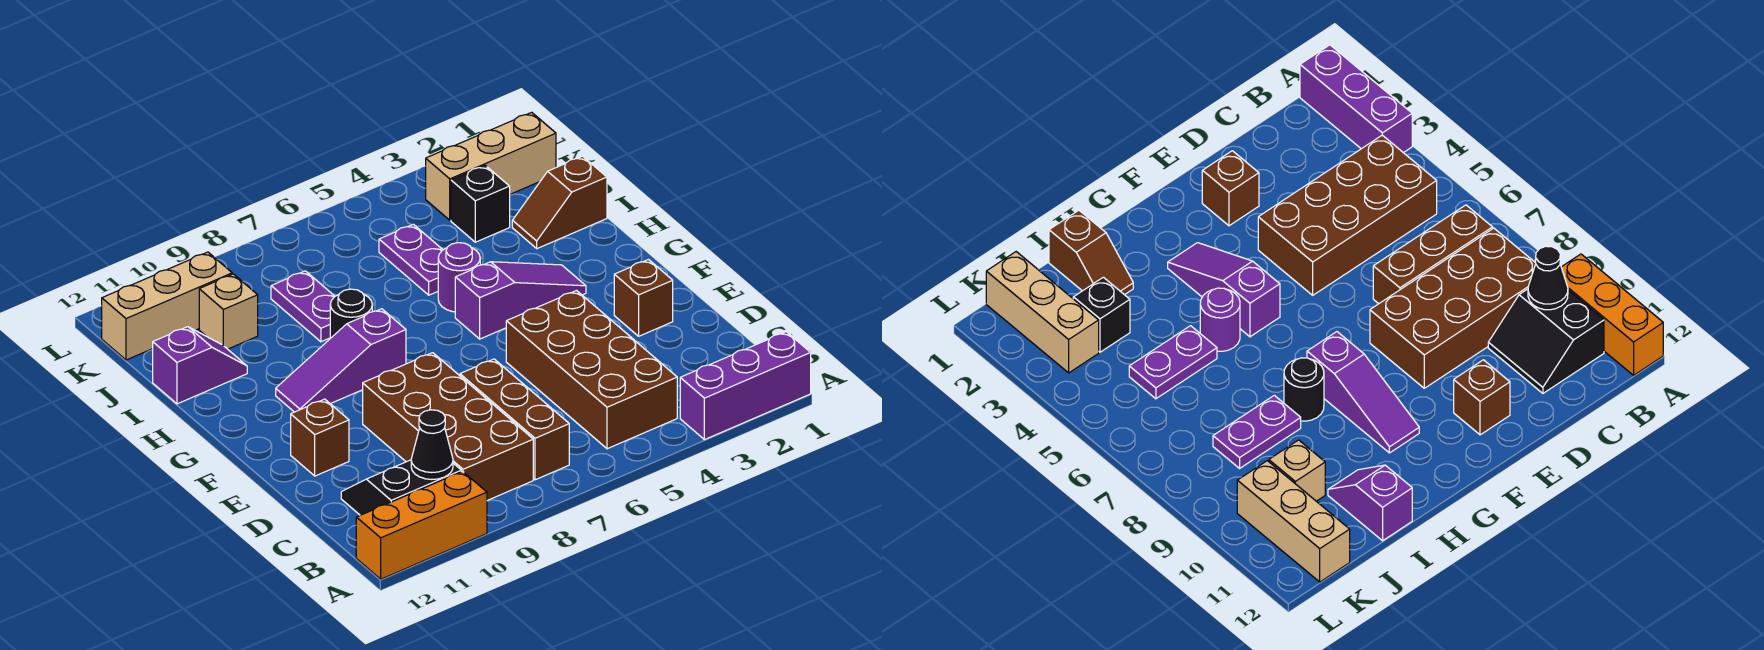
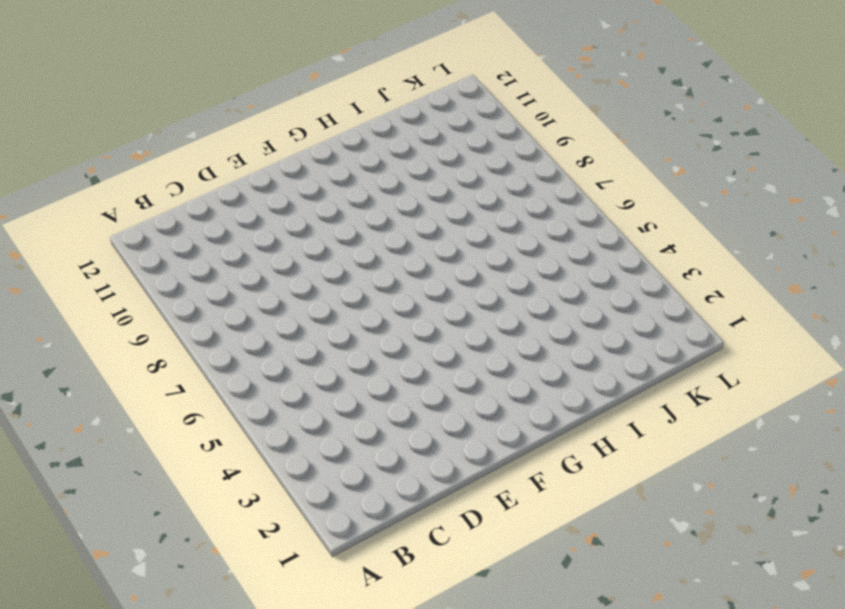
none -> purple brick A1:A3 level 1
none -> orange brick A10:A12 level 1
none -> brown brick B4:E5 level 1

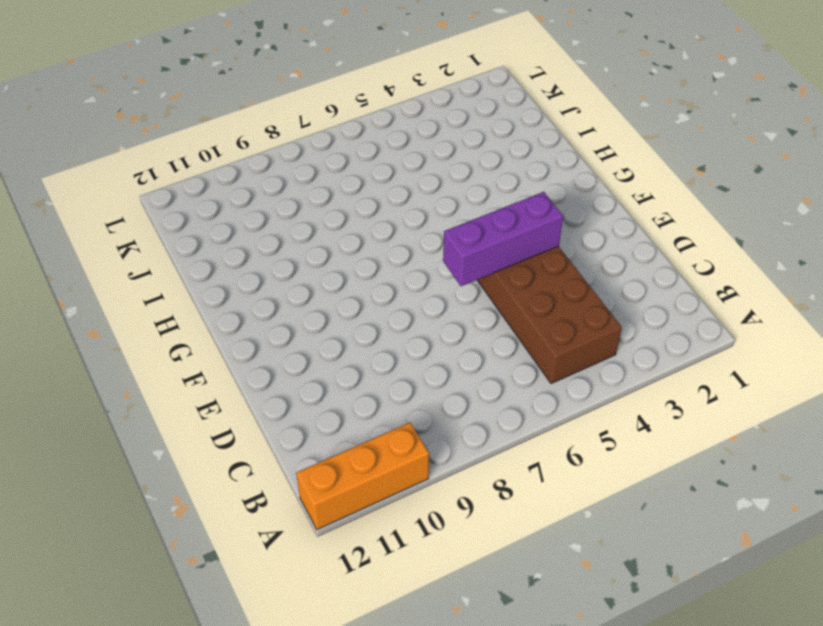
purple brick E4:E6 level 2 -> purple brick A1:A3 level 1
none -> brown brick B7:D7 level 1
none -> brown brick B8:E9 level 1
none -> black slope B10:C11 level 1 top B

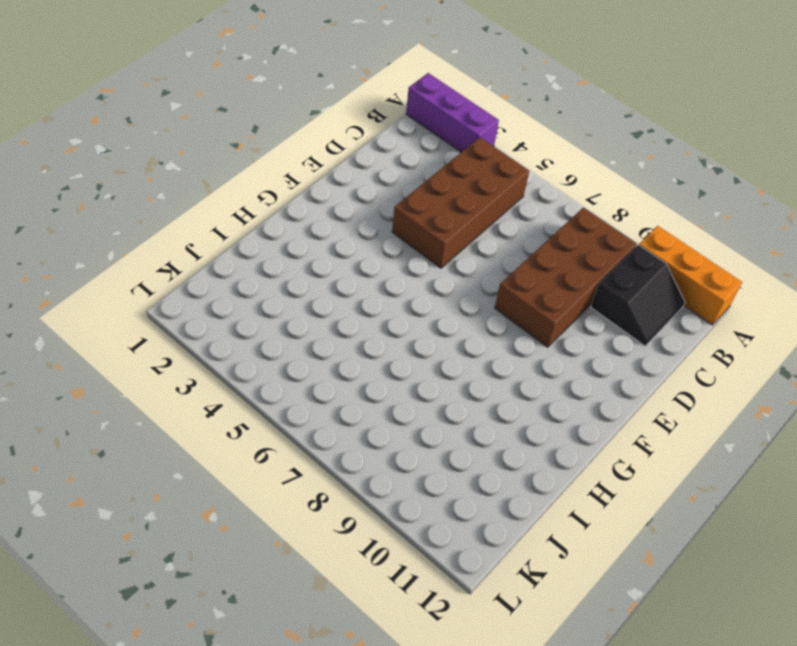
black slope B10:C11 level 1 top 10 -> black slope B10:C11 level 1 top B
none -> brown brick B7:D7 level 1
none -> brown brick E2 level 1
none -> brown brick E11 level 1

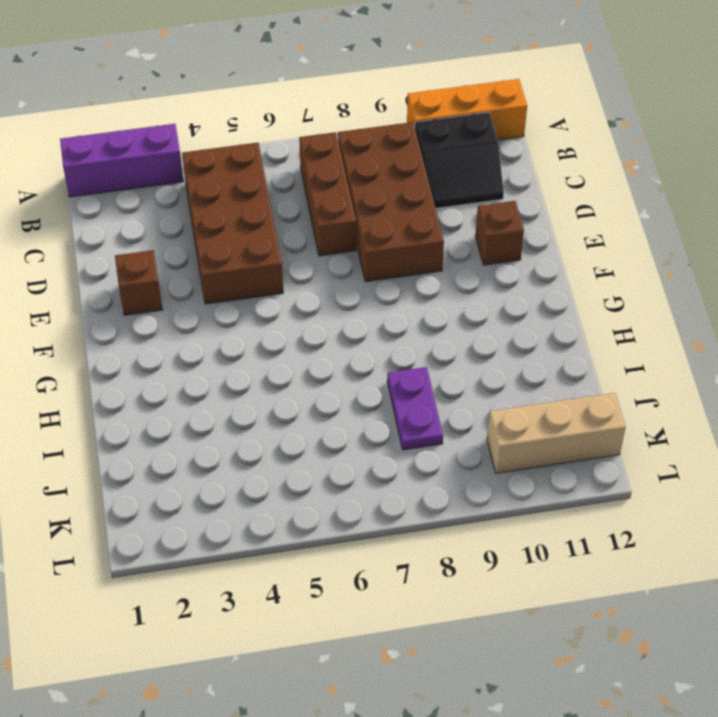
none -> purple slope G3:G5 level 1 top 5
none -> purple slope G8:G10 level 1 top 8
none -> purple round brick H5 level 1

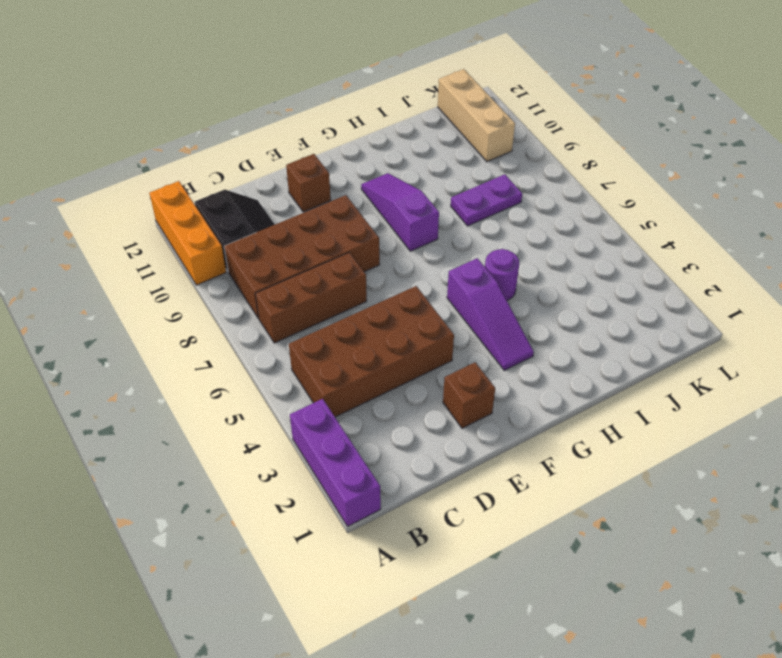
none -> black round brick H8 level 1
none -> brown slope I1:I2 level 1 top 1
none -> purple plate I5:J5 level 1

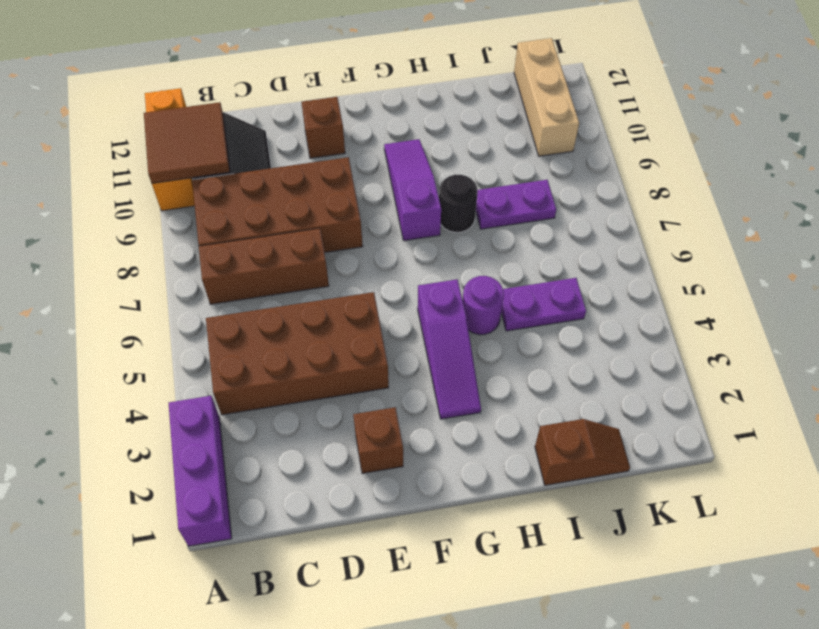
brown tile A10:B11 level 2 -> black cone B10 level 2
brown slope I1:J1 level 1 top I -> brown slope I1:I2 level 1 top 1
none -> purple slope I11:I12 level 1 top 12
none -> black brick J3 level 1
none -> tan brick J10 level 1

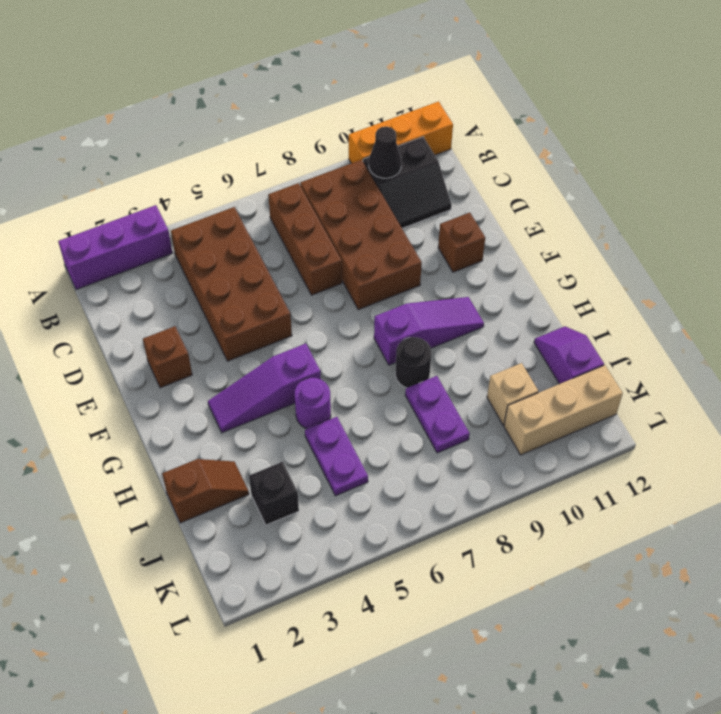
purple slope I12:J12 level 1 top J -> purple slope I11:I12 level 1 top 12
none -> tan brick K1:K3 level 1

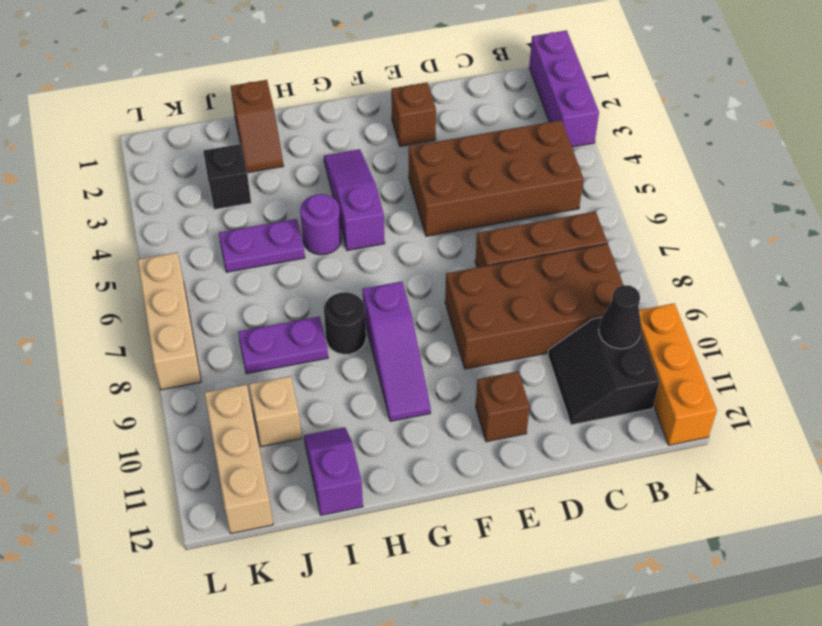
tan brick L6:L8 level 1 -> tan brick K1:K3 level 1

